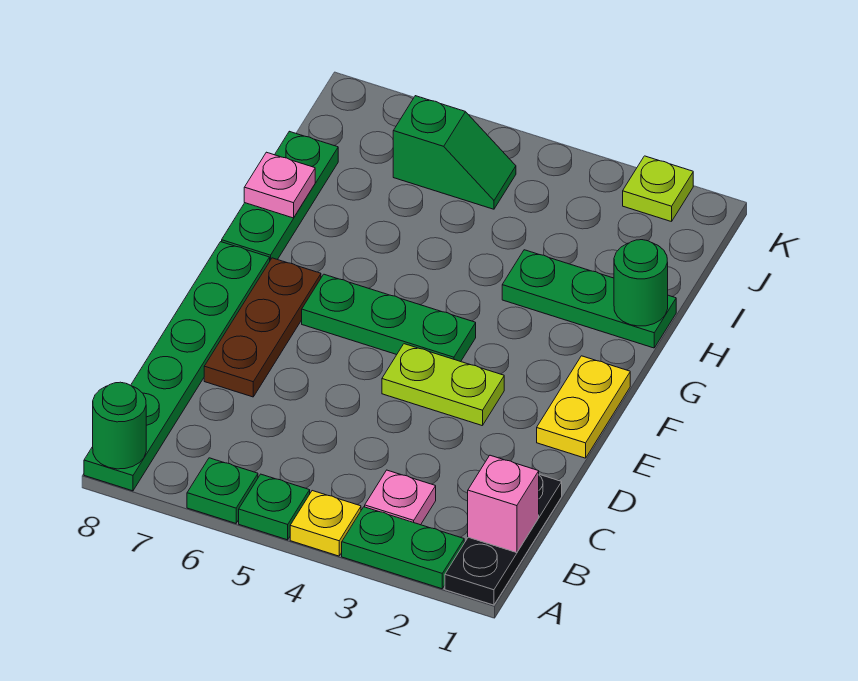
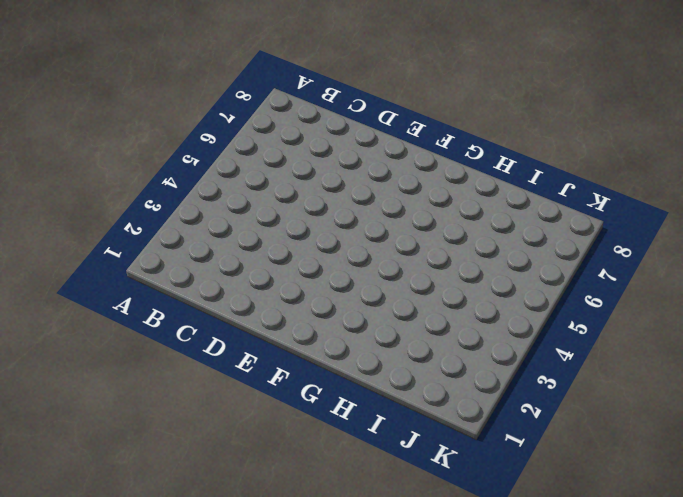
none -> black plate A1:C1 level 1
none -> green plate A2:A3 level 1
none -> yellow plate A4 level 1

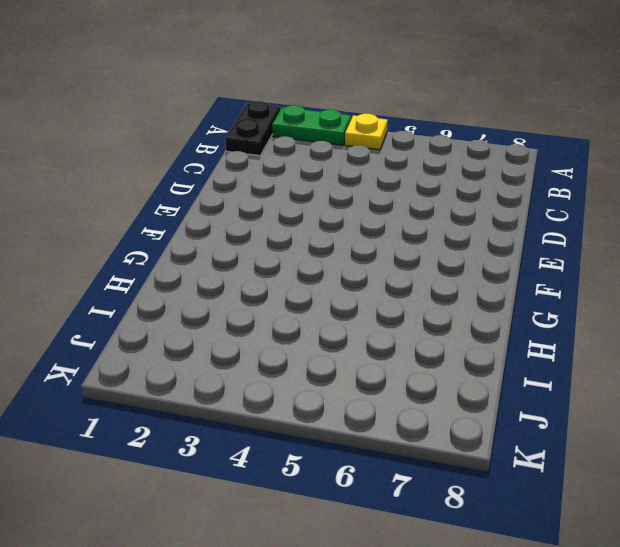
black plate A1:B1 level 1 -> black plate A1:C1 level 1
none -> green plate A5 level 1
none -> green plate A6 level 1
none -> green plate A8:F8 level 1

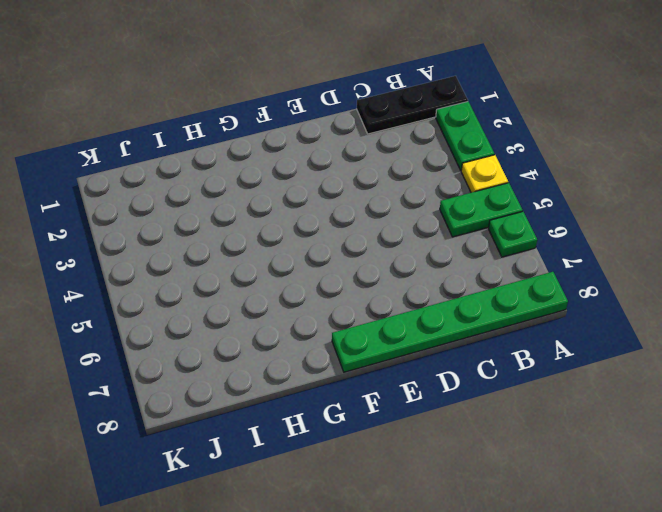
green plate A5:B5 level 1 -> green plate A5 level 1
none -> pink plate B3 level 1
none -> brown plate D7:F7 level 1
none -> yellow plate E1:F1 level 1

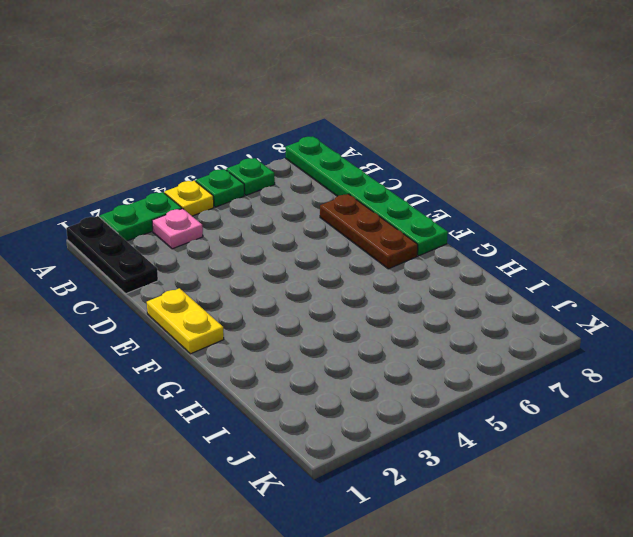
none -> lime plate E3:E4 level 1
none -> green plate F4:F6 level 1
none -> green plate G8:I8 level 1

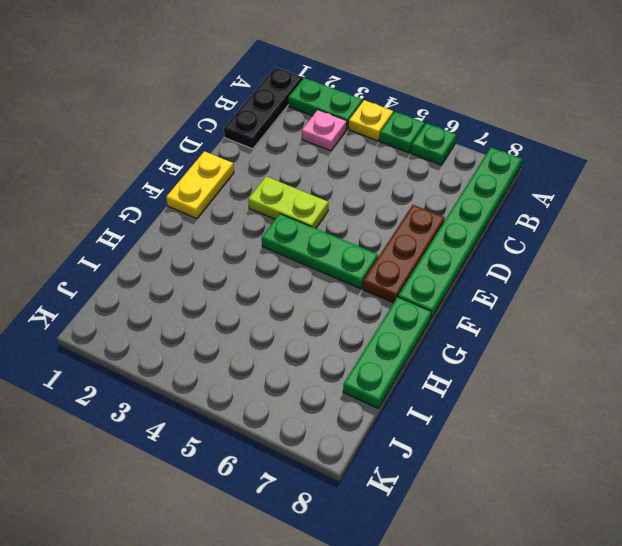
none -> green plate H1:H3 level 1
none -> green slope J5:J6 level 1 top 6
none -> lime plate K2 level 1

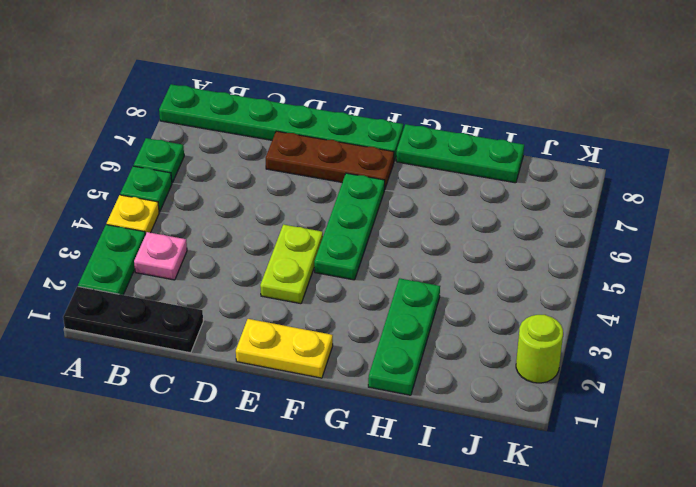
lime round brick K2 level 1 -> lime plate K2 level 1
none -> green slope J5:J6 level 1 top 6
none -> green round brick A8 level 2
none -> pink brick B1 level 2

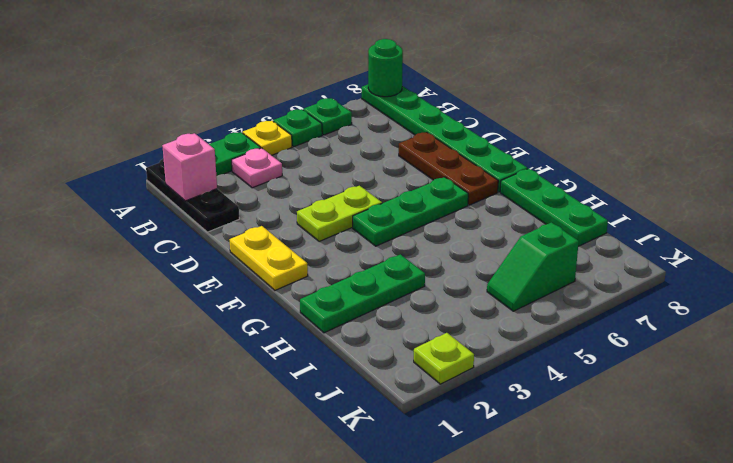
none -> green round brick H1 level 2
none -> pink plate H8 level 2

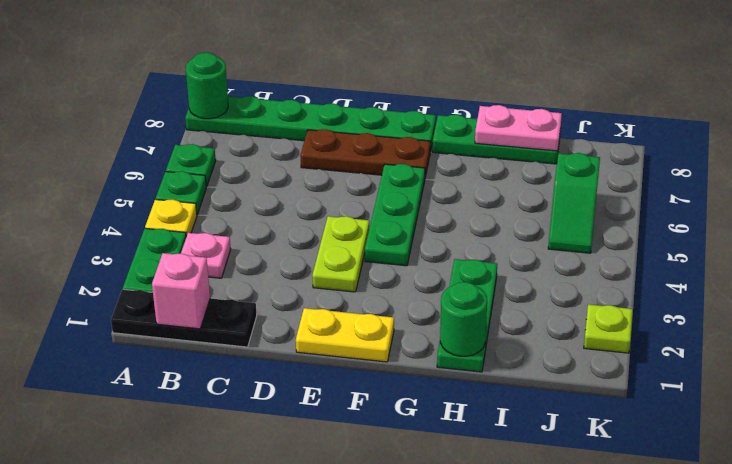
pink plate H8:I8 level 2 -> pink plate H8 level 2

